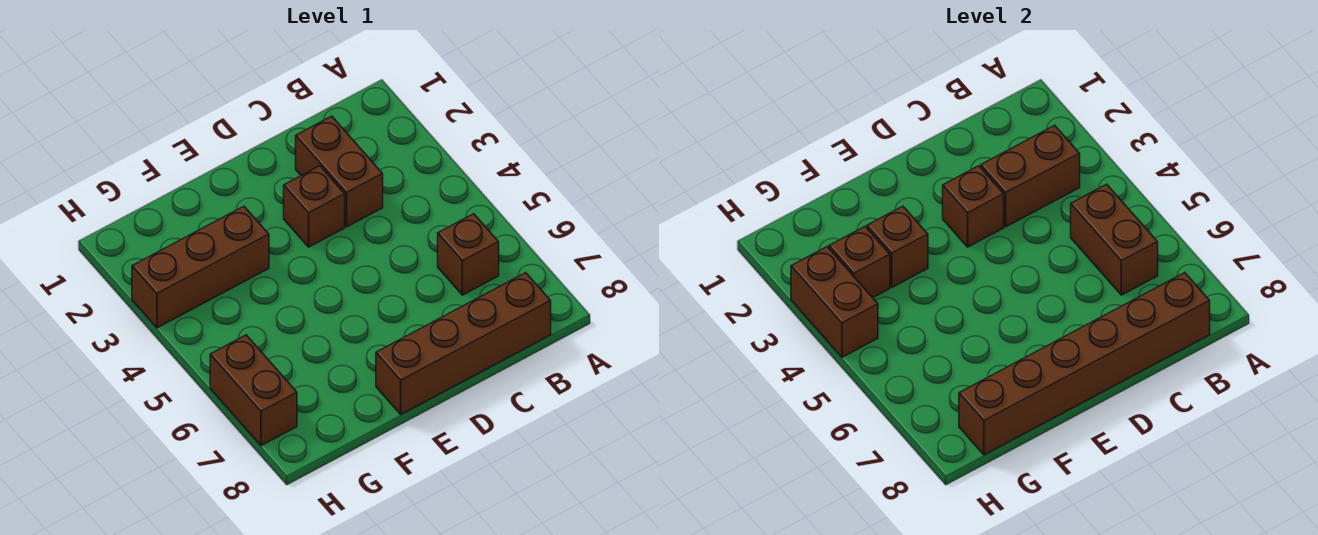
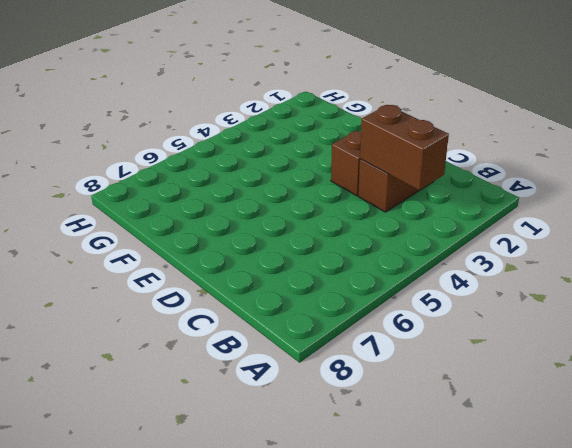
none -> brown brick B6 level 1
none -> brown brick B8:E8 level 1
none -> brown brick F3:H3 level 1

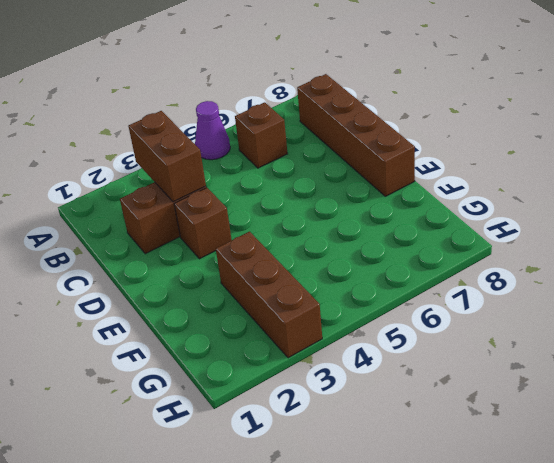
purple cone A5 level 1 -> none
none -> brown brick H6:H7 level 1
none -> brown brick B5:B6 level 2
none -> brown brick B8:G8 level 2

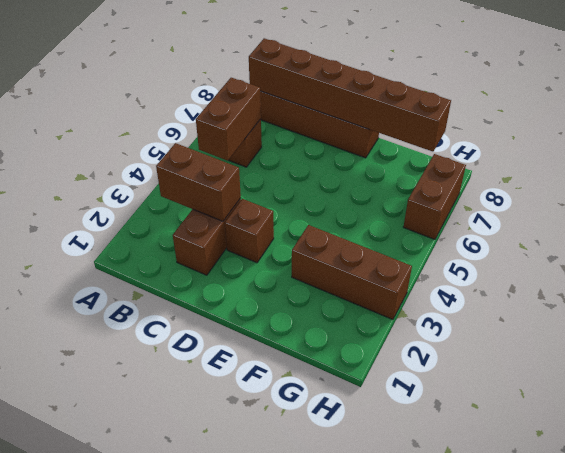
none -> brown brick D3 level 2
none -> brown brick F3 level 2
none -> brown brick G3 level 2

